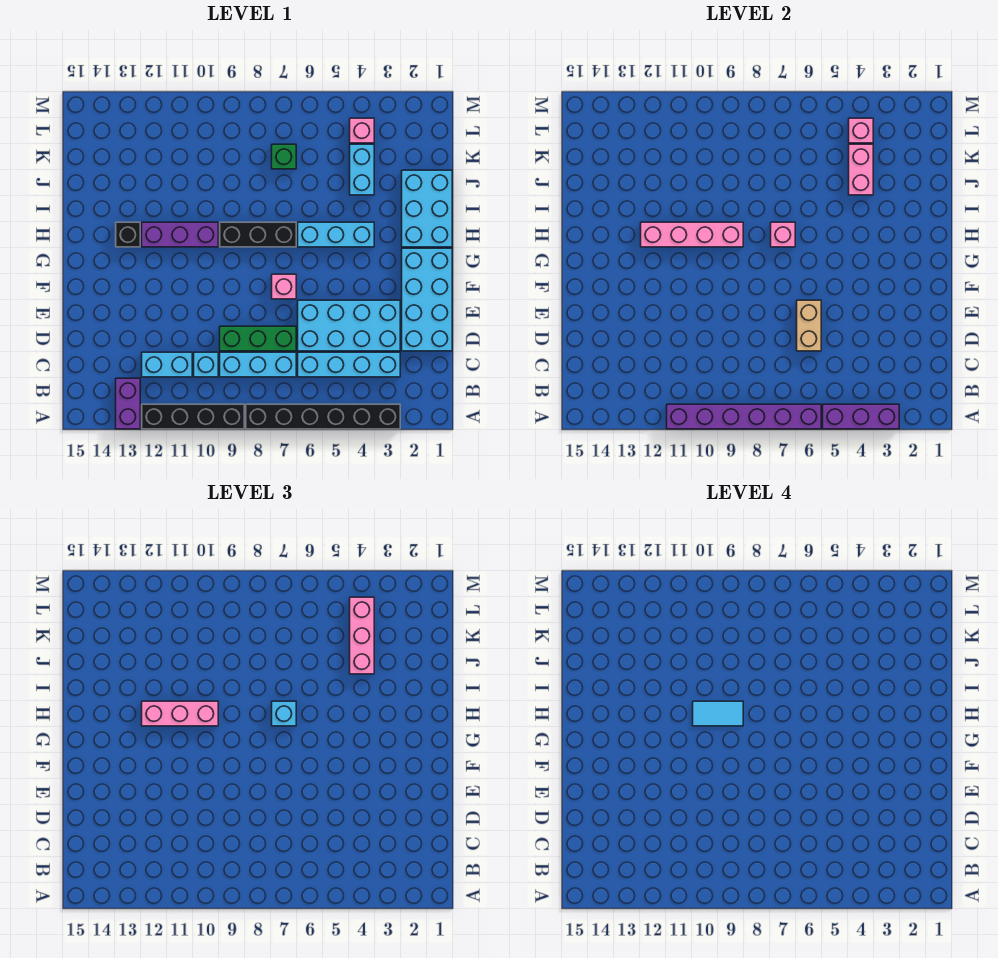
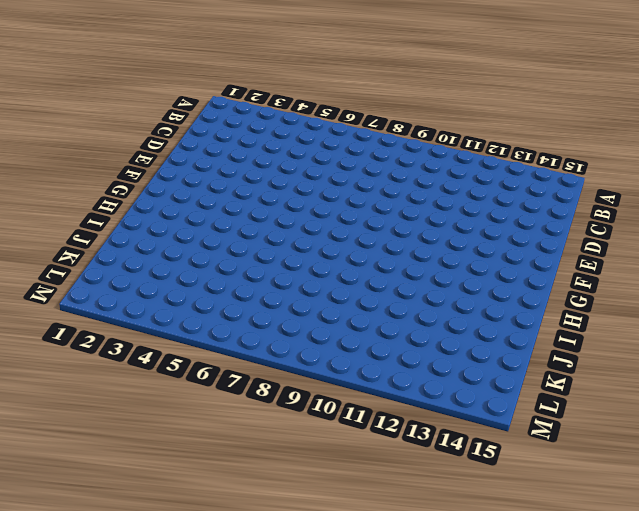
none -> black brick A3:A8 level 1
none -> black brick A9:A12 level 1
none -> purple brick A13:B13 level 1
none -> cyan brick C3:C6 level 1

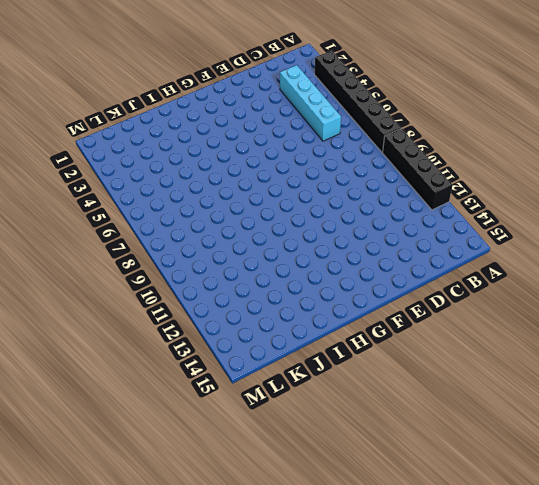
none -> purple brick A13:B13 level 1
none -> cyan brick C7:C9 level 1
none -> cyan brick C10 level 1
none -> cyan brick C11:C12 level 1

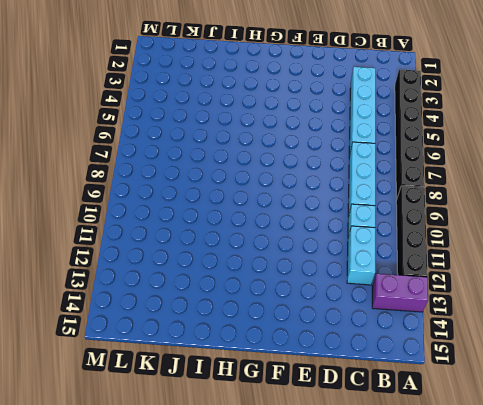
none -> cyan brick D1:G2 level 1
none -> cyan brick D3:E6 level 1
none -> green brick D7:D9 level 1
none -> pink brick F7 level 1

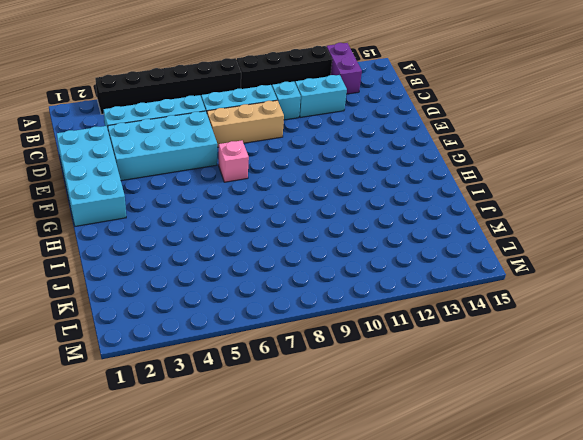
tan brick D7:D9 level 1 -> green brick D7:D9 level 1
none -> cyan brick H1:J2 level 1
none -> cyan brick H4:H6 level 1
none -> black brick H7:H9 level 1
none -> purple brick H10:H12 level 1

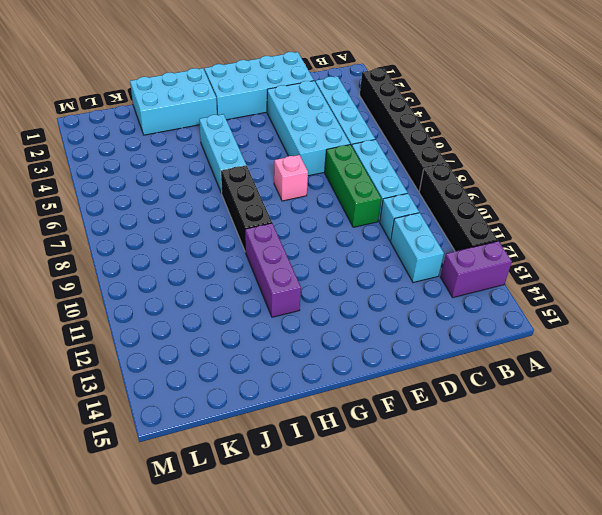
none -> black brick H13 level 1
none -> cyan brick J4:K4 level 1
none -> green brick K7 level 1
none -> pink brick L4 level 1

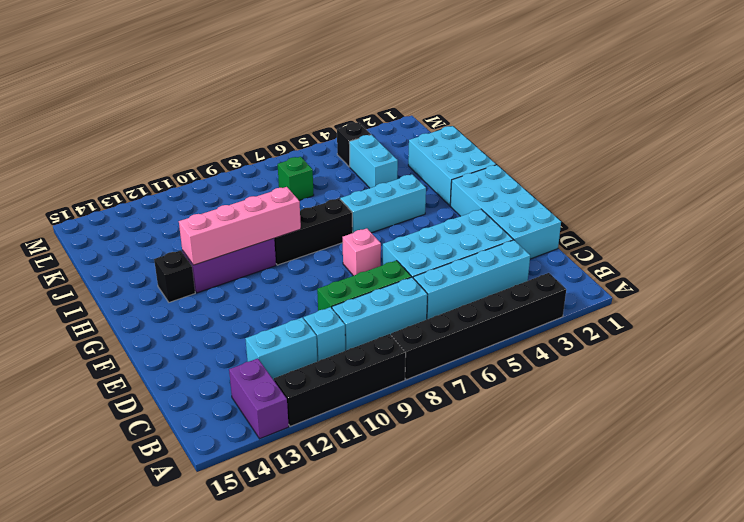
black brick L4 level 1 -> pink brick L4 level 1
none -> purple brick A3:A5 level 2
none -> purple brick A6:A11 level 2
none -> tan brick D6:E6 level 2
none -> pink brick H7 level 2

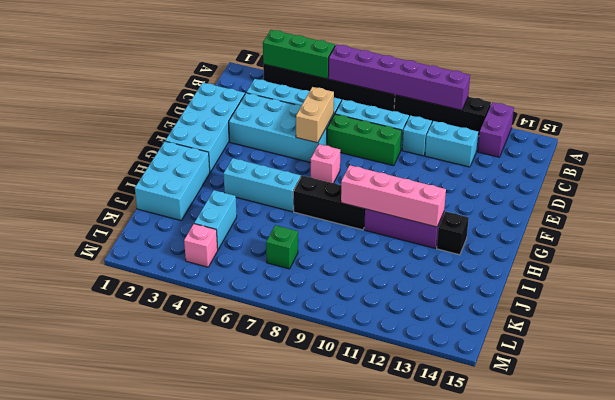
green brick A3:A5 level 2 -> purple brick A3:A5 level 2
none -> pink brick H7 level 2
none -> pink brick J4:K4 level 2
none -> pink brick L4 level 2
none -> cyan brick H7 level 3

